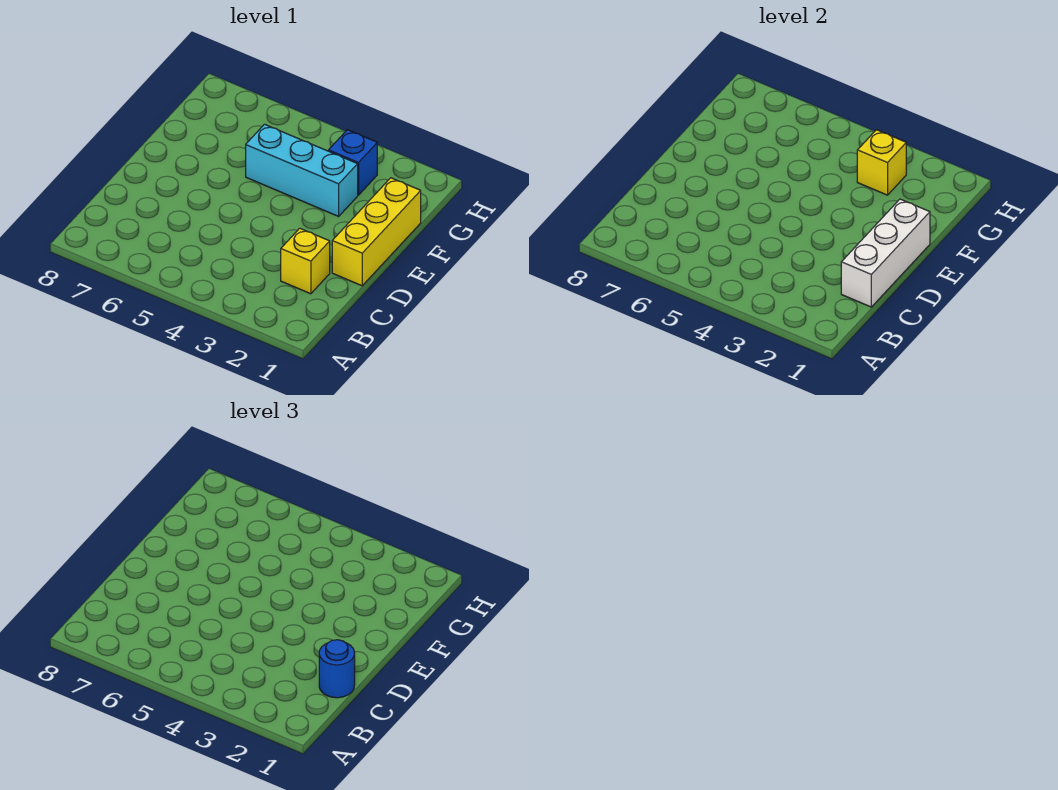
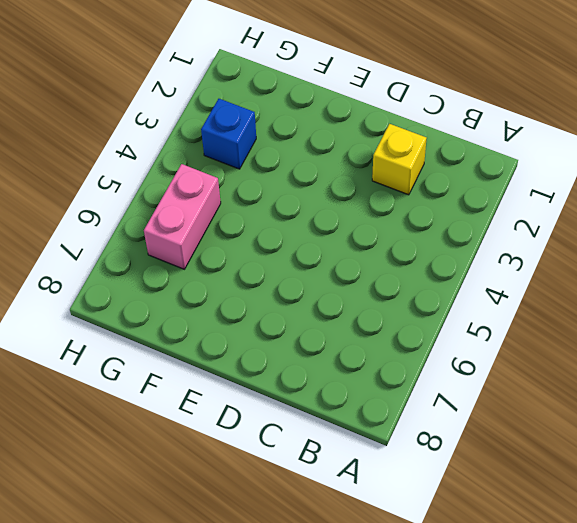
pink brick G5:G6 level 1 -> none
none -> yellow brick D1:F1 level 1
none -> cyan brick F3:F5 level 1

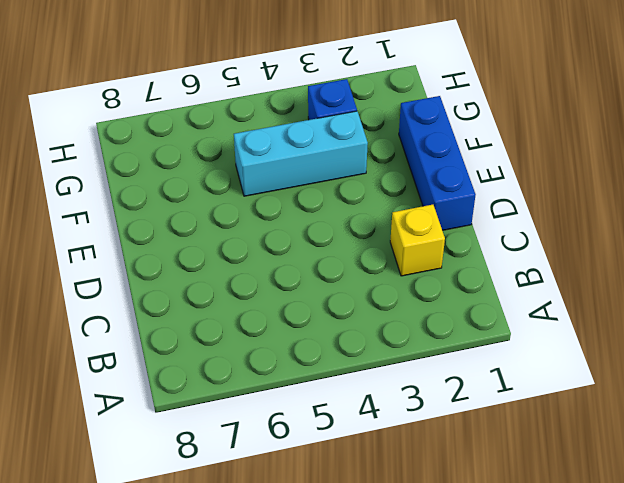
blue brick D1:F1 level 1 -> yellow brick D1:F1 level 1
none -> white brick C1:E1 level 2
none -> yellow brick G3 level 2

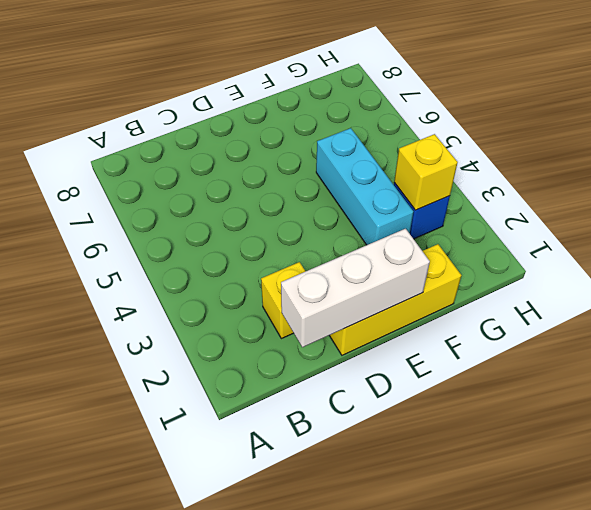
none -> blue round brick C1 level 3

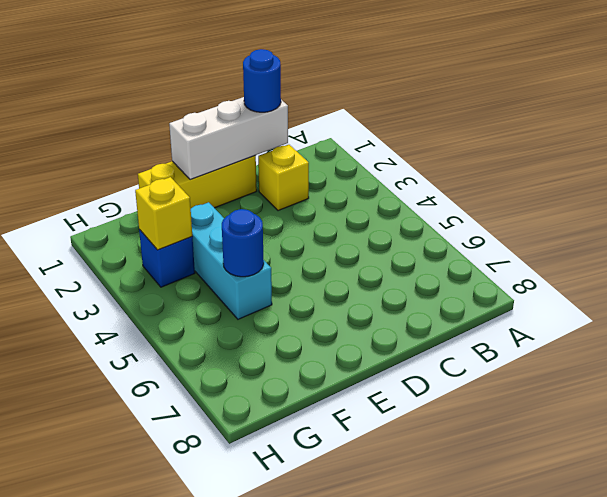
blue round brick F5 level 2 -> none

